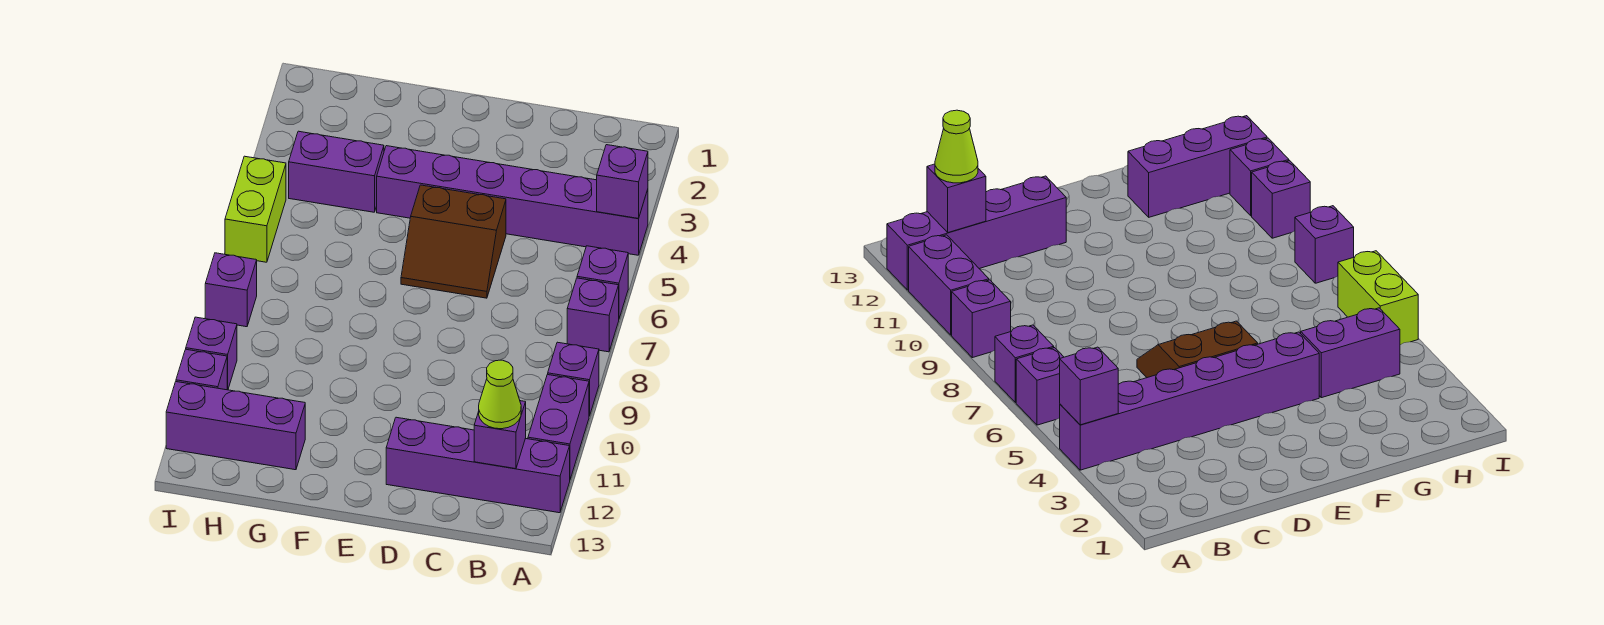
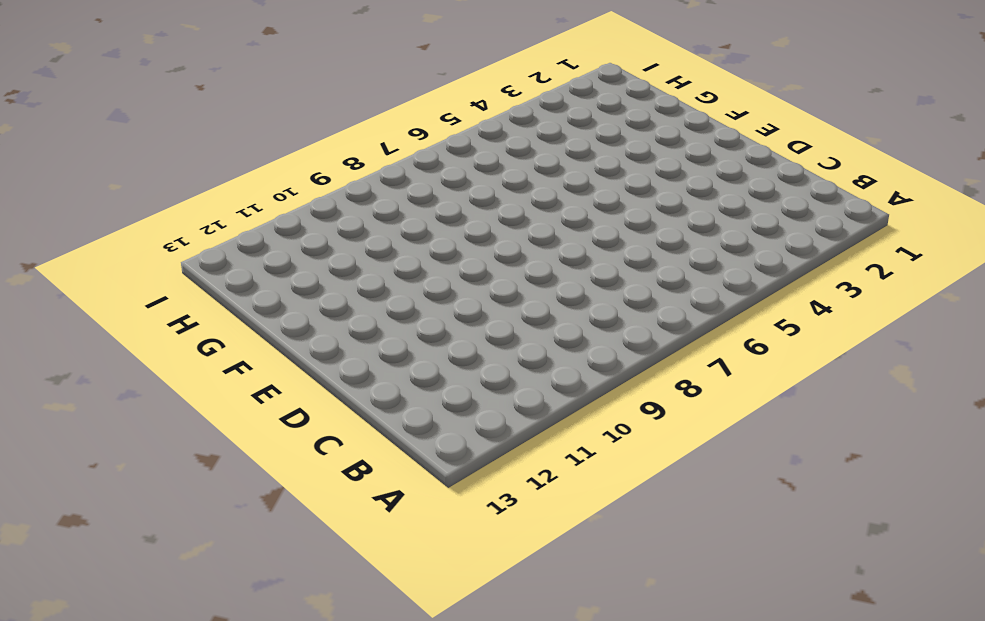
none -> purple brick A4:F4 level 1
none -> purple brick A6 level 1
none -> purple brick A7 level 1

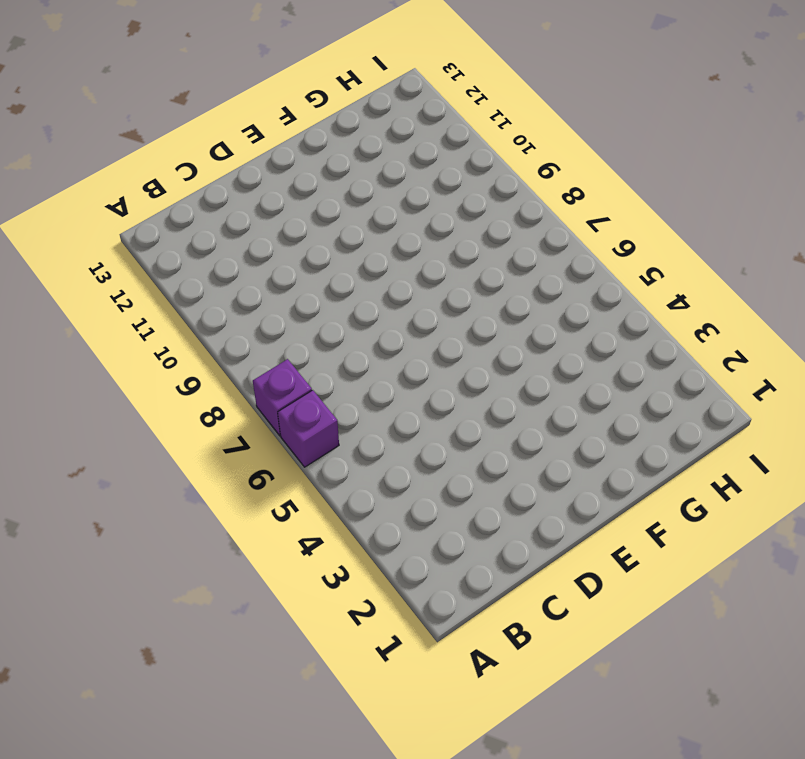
none -> purple brick A4:F4 level 1
none -> purple brick A9 level 1
none -> purple brick A10:A11 level 1

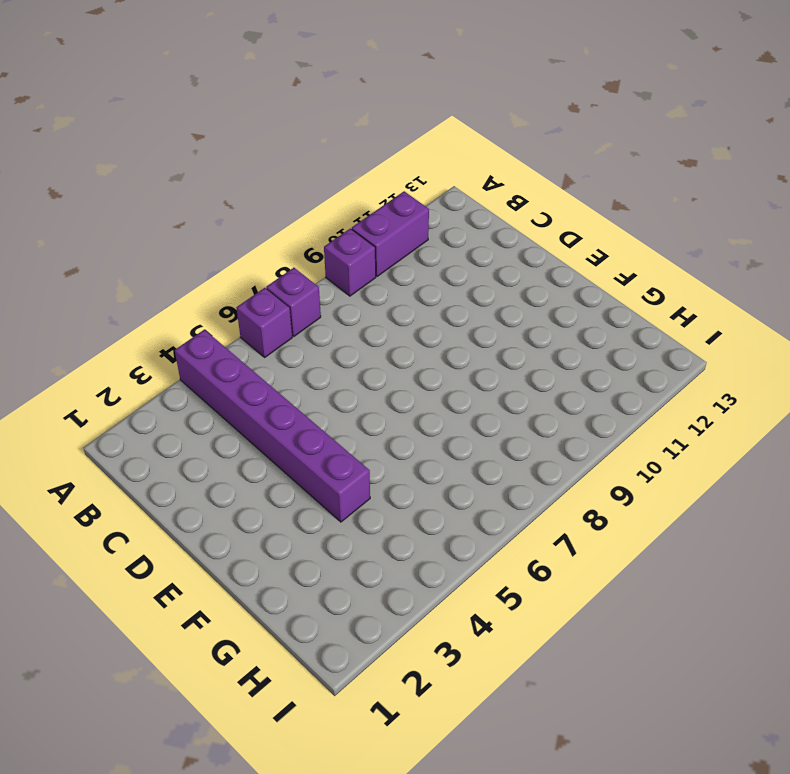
none -> purple brick A12:D12 level 1
none -> brown slope D5:E6 level 1 top 5
none -> purple brick G4:H4 level 1

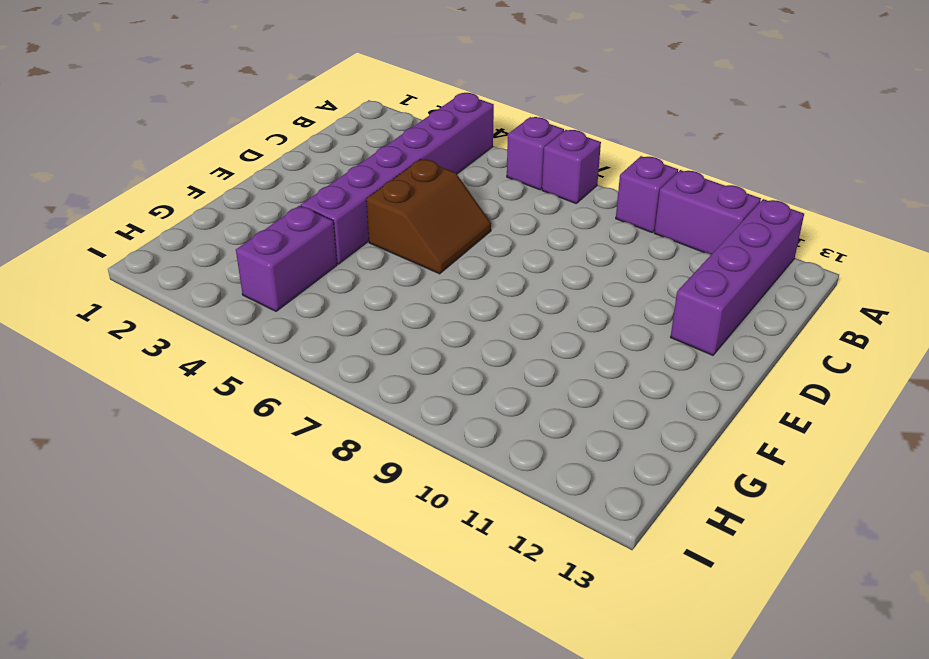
none -> purple brick G12:I12 level 1
none -> lime brick I5:I6 level 1
none -> purple brick I8 level 1

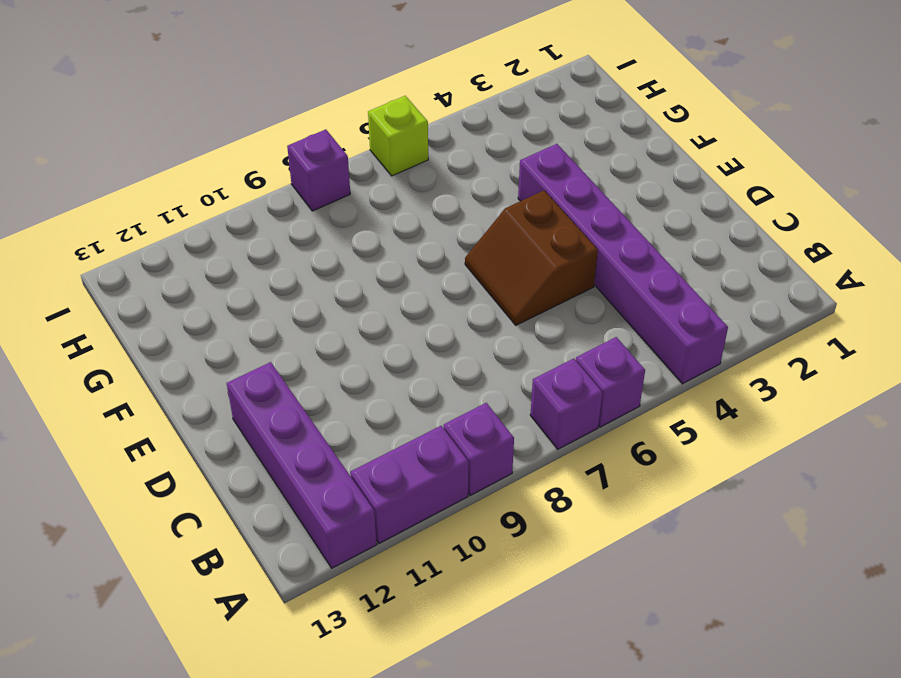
lime brick I6 level 1 -> lime brick I5:I6 level 1
none -> purple brick G4:H4 level 1
none -> purple brick G12:I12 level 1
none -> purple brick I10 level 1

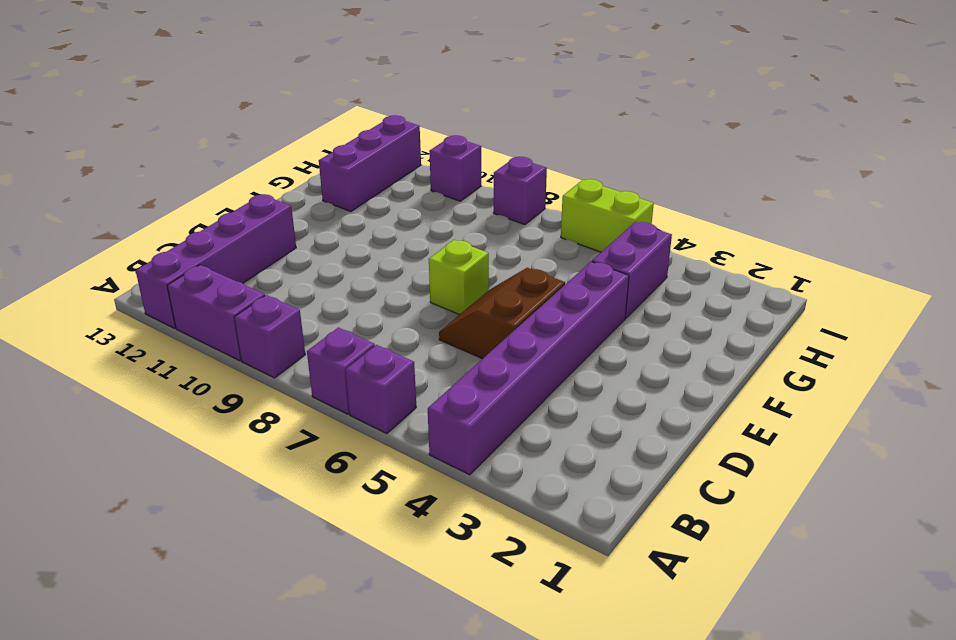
lime brick E7 level 1 -> none
none -> purple brick I11 level 1
none -> purple brick A4 level 2
none -> purple brick B12 level 2

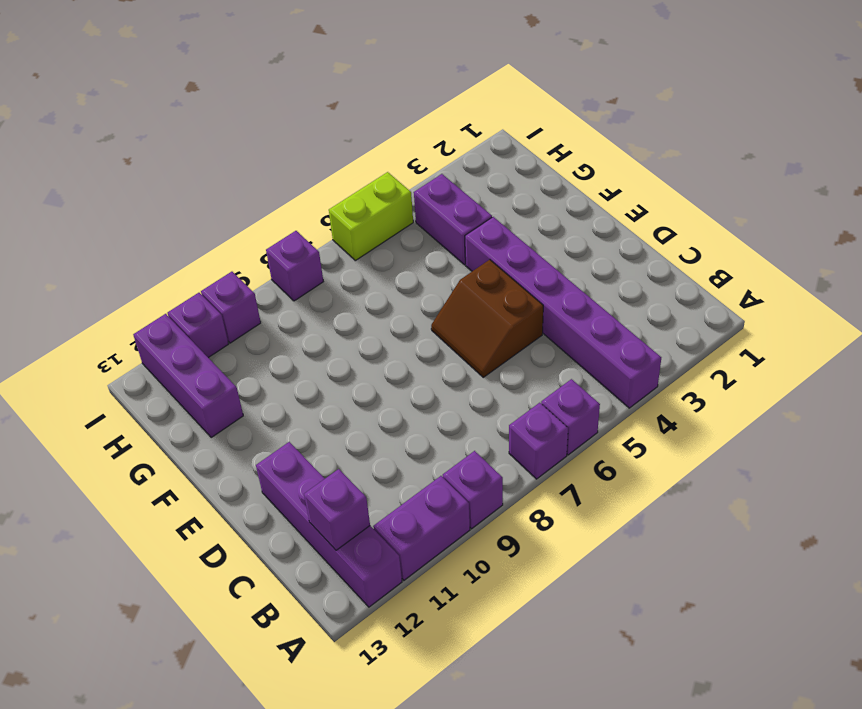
none -> purple brick A4 level 2
none -> lime cone B12 level 3

